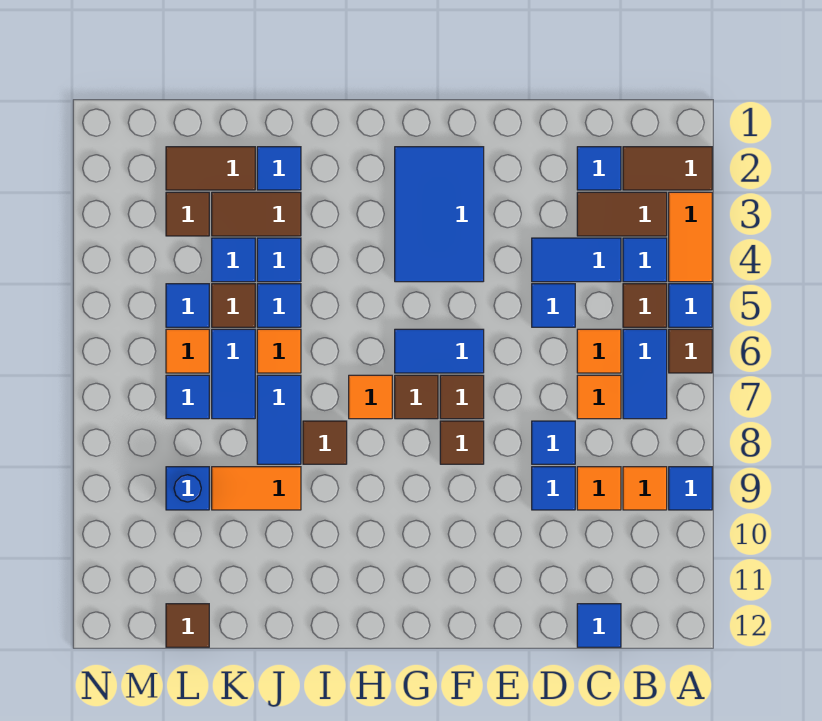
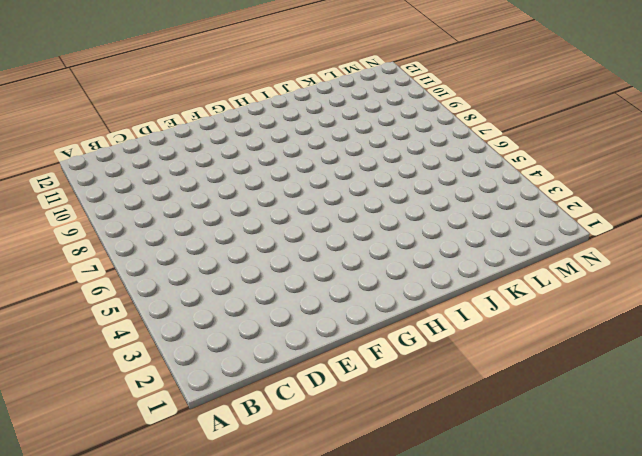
none -> brown tile A2:B2 level 1
none -> orange tile A3:A4 level 1
none -> blue tile A5 level 1
none -> brown tile A6 level 1

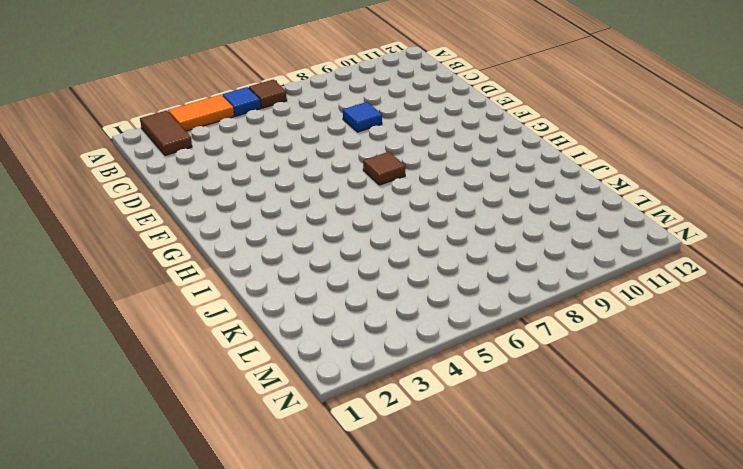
none -> blue tile A9 level 1
none -> brown tile B3:C3 level 1
none -> blue tile B4 level 1
none -> brown tile B5 level 1

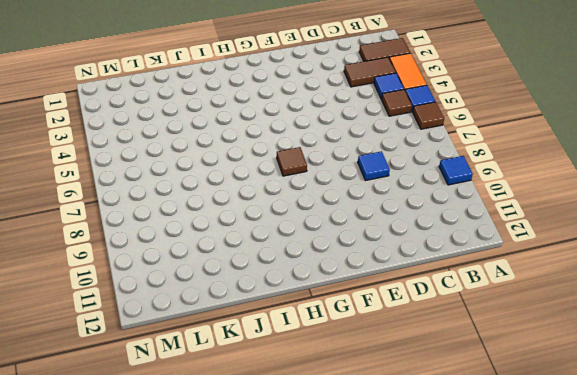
none -> blue tile B6:B7 level 1
none -> orange tile B9 level 1
none -> blue tile C2 level 1
none -> blue tile C4:D4 level 1

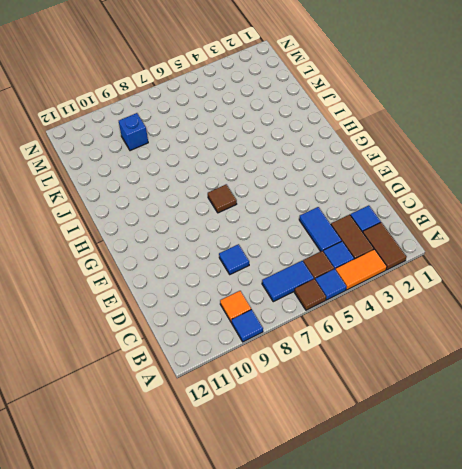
none -> orange tile C6 level 1
none -> orange tile C7 level 1
none -> orange tile C9 level 1
none -> blue tile C12 level 1

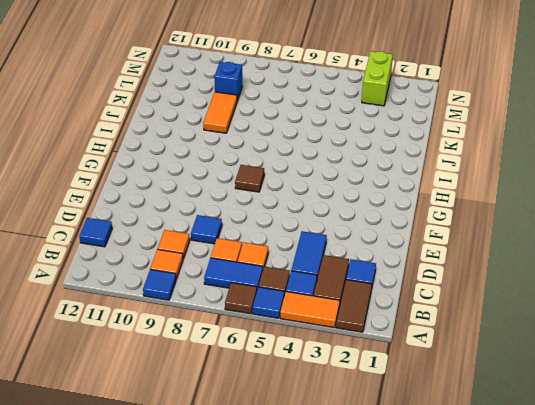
lime brick M3:N3 level 1 -> none
none -> blue tile D5 level 1
none -> blue tile D9 level 1
none -> blue tile F2:G4 level 1
none -> blue tile F6:G6 level 1

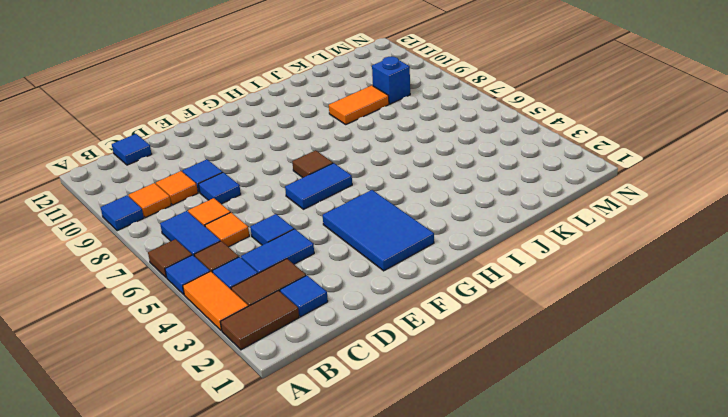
none -> brown tile F7 level 1
none -> brown tile F8 level 1
none -> orange tile H7 level 1
none -> brown tile I8 level 1

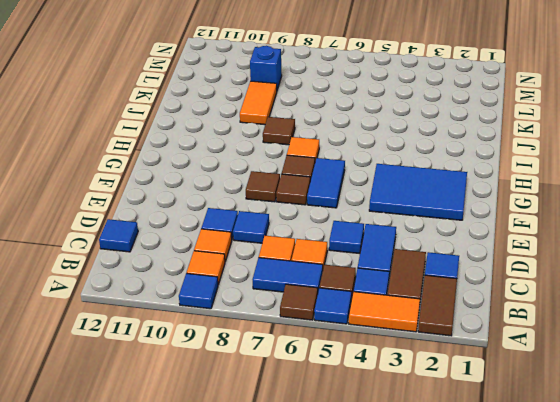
none -> blue tile J2 level 1
none -> brown tile J3:K3 level 1
none -> blue tile J4 level 1
none -> blue tile J5 level 1

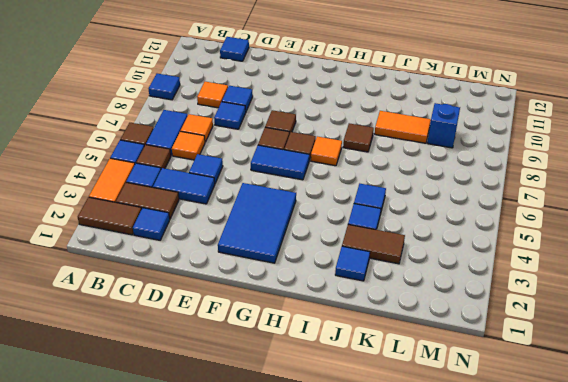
none -> orange tile B9 level 1
none -> orange tile J6 level 1
none -> blue tile J7:J8 level 1
none -> brown tile K2:L2 level 1

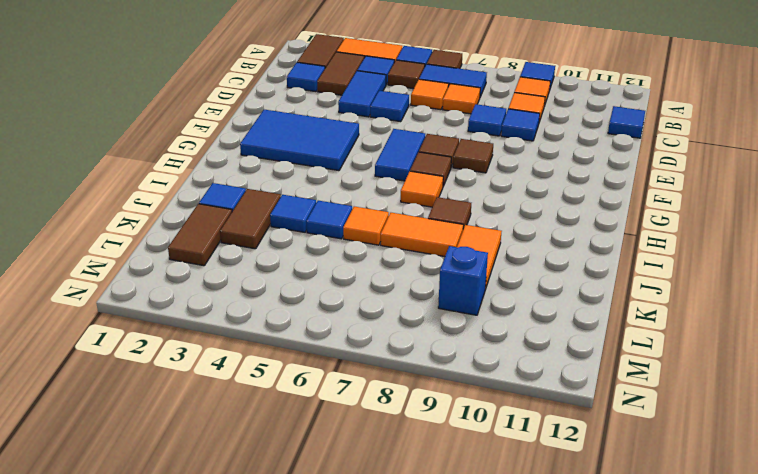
orange tile J7:J8 level 1 -> blue tile J7:J8 level 1
none -> blue tile K4 level 1
none -> brown tile K5 level 1
none -> blue tile K6:K7 level 1
none -> brown tile L3 level 1

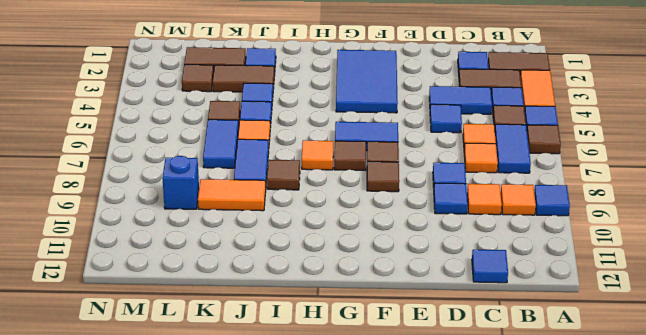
none -> blue tile K4 level 1
none -> blue tile L5 level 1
none -> orange tile L6 level 1
none -> blue tile L7 level 1

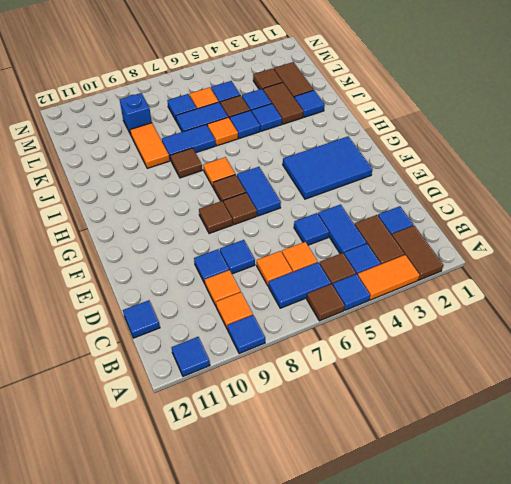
blue tile A11 level 1 -> none
none -> brown tile L12 level 1

